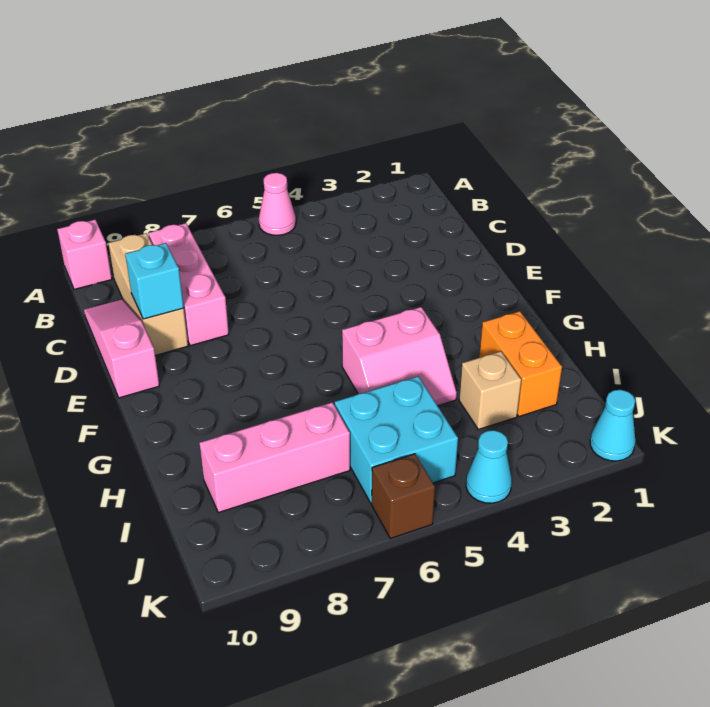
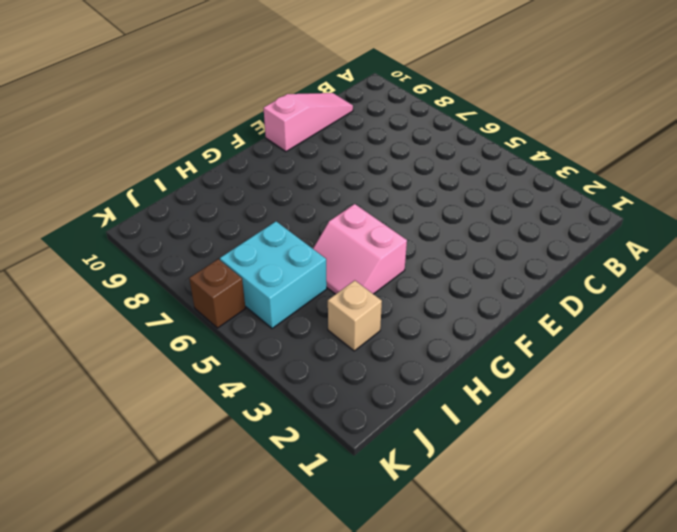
none -> pink cone A5 level 1
none -> pink brick A10 level 1
none -> pink brick B8:D8 level 1

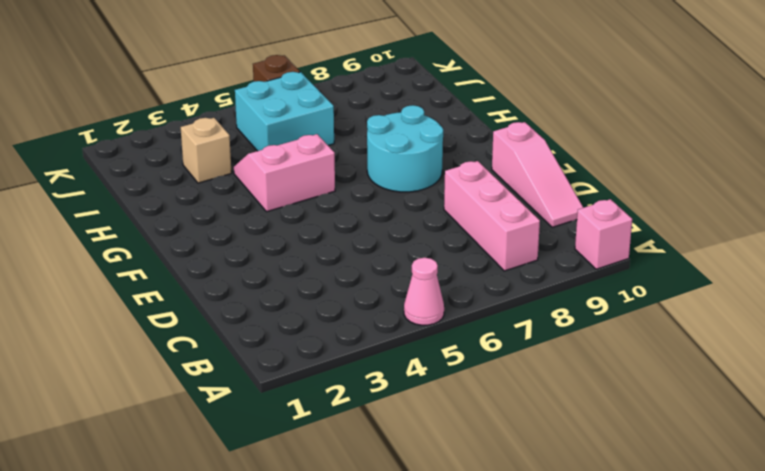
cyan round brick F7:G8 level 1 -> none
none -> tan brick B9:D9 level 1
none -> orange brick H2:I2 level 1
none -> pink brick I7:I9 level 1

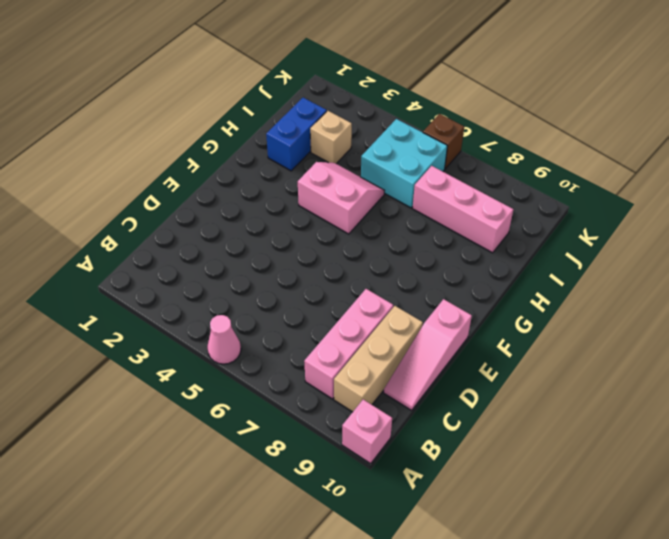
blue brick H2:I2 level 1 -> orange brick H2:I2 level 1
none -> cyan cone K1 level 1
none -> cyan cone K4 level 1
none -> cyan brick D9 level 2

